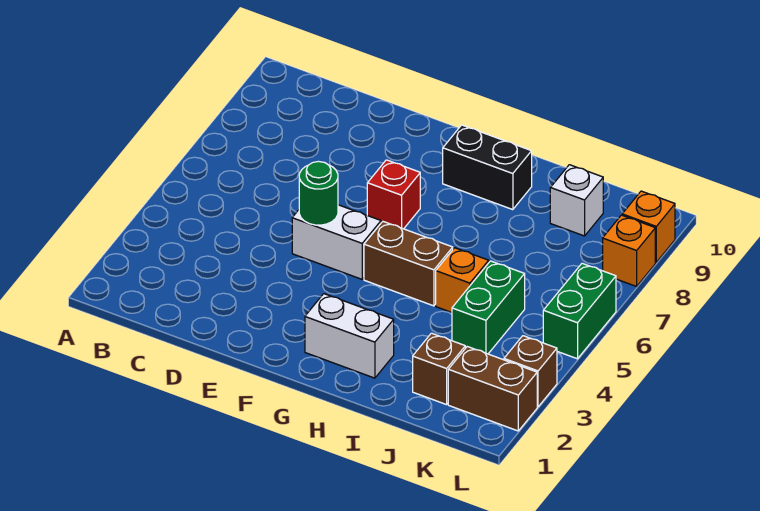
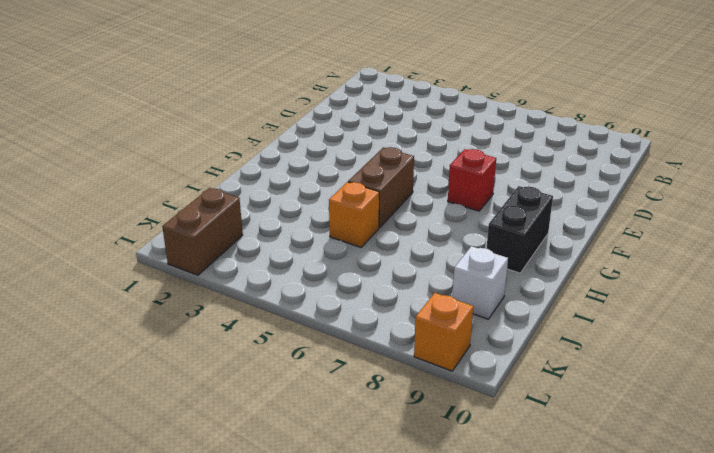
none -> white brick E5:F5 level 1
none -> white brick G2:H2 level 1
none -> brown brick J2 level 1

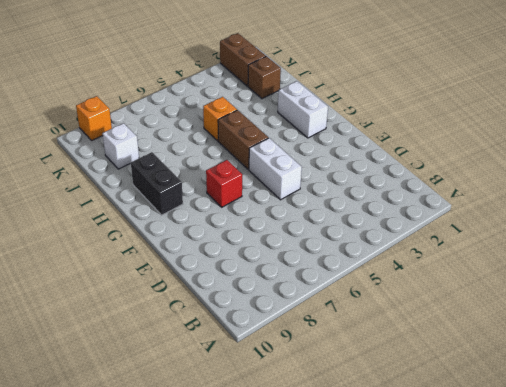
none -> green brick J4:J5 level 1
none -> brown brick L3 level 1
none -> green brick L5:L6 level 1

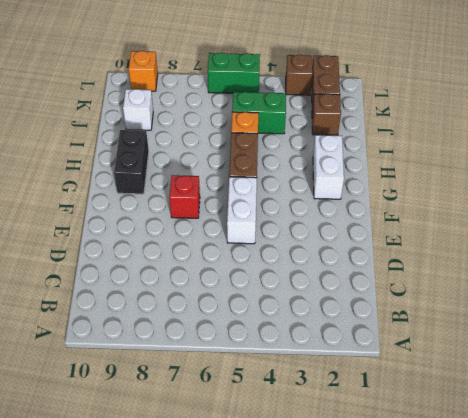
none -> orange brick L8 level 1
none -> green round brick E5 level 2

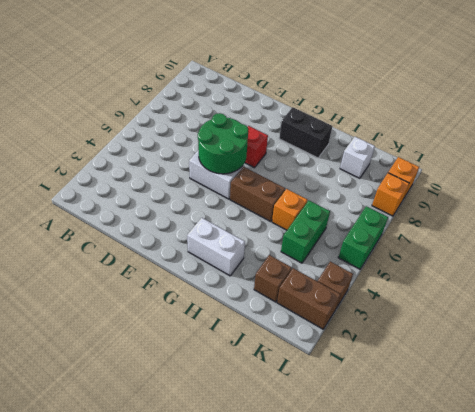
green round brick E5:F6 level 2 -> green round brick E5 level 2

